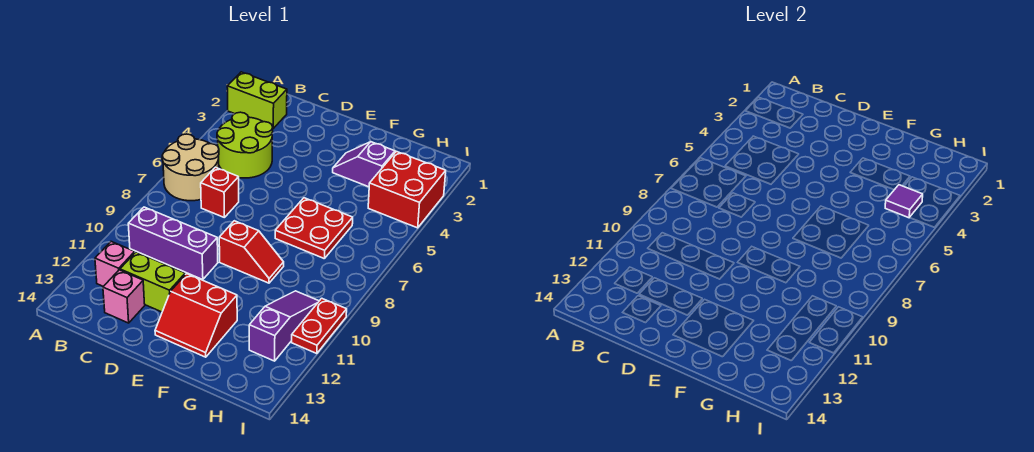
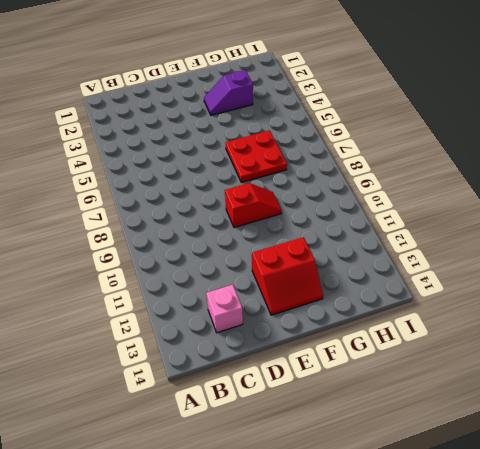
none -> lime brick A2:B2 level 1
none -> tan round brick A6:B7 level 1
none -> lime round brick B4:C5 level 1

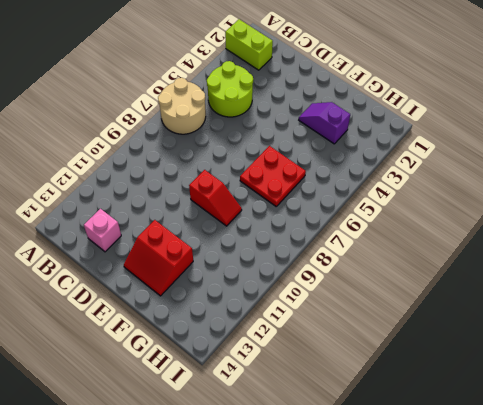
none -> purple brick B10:D10 level 1
none -> pink brick B12 level 1
none -> red brick C7 level 1

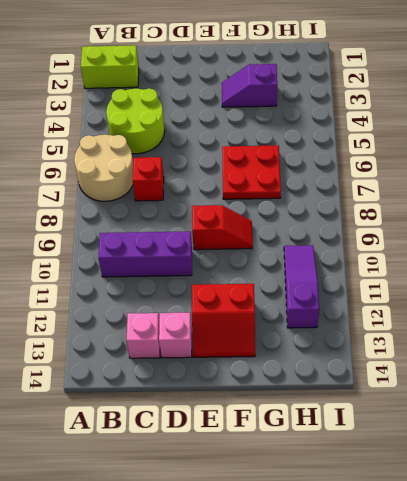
pink brick D13 level 1 -> pink brick B12 level 1
none -> lime brick C12:D12 level 1
none -> red brick H3:I4 level 1
none -> red plate I10:I11 level 1

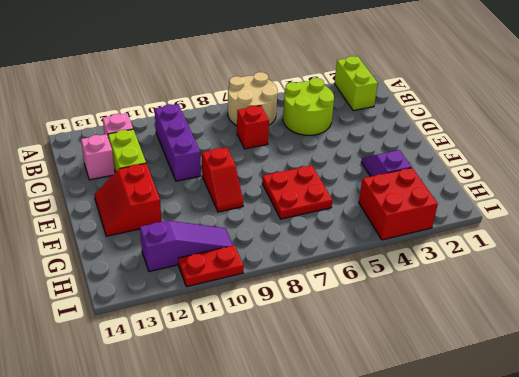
none -> purple tile H4 level 2

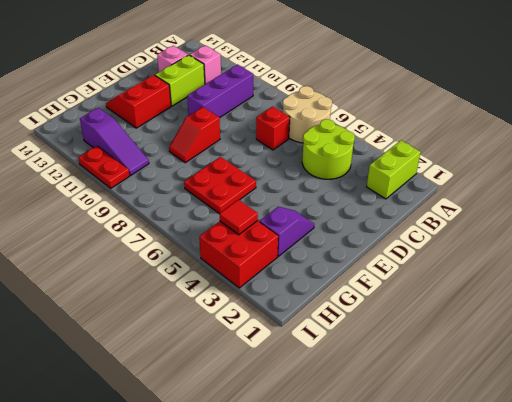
red tile H4 level 2 -> purple tile H4 level 2

